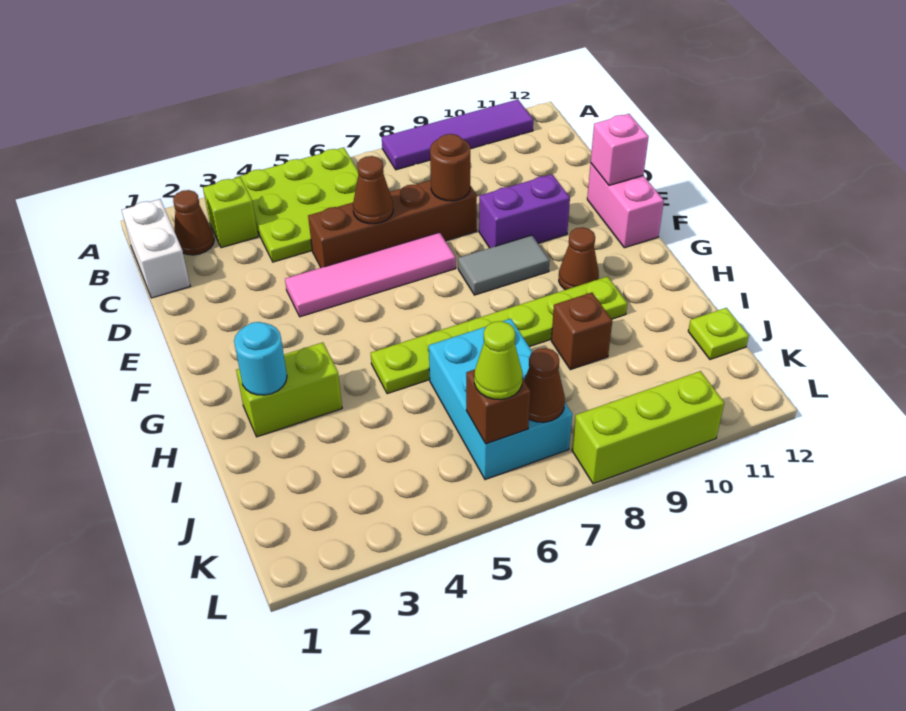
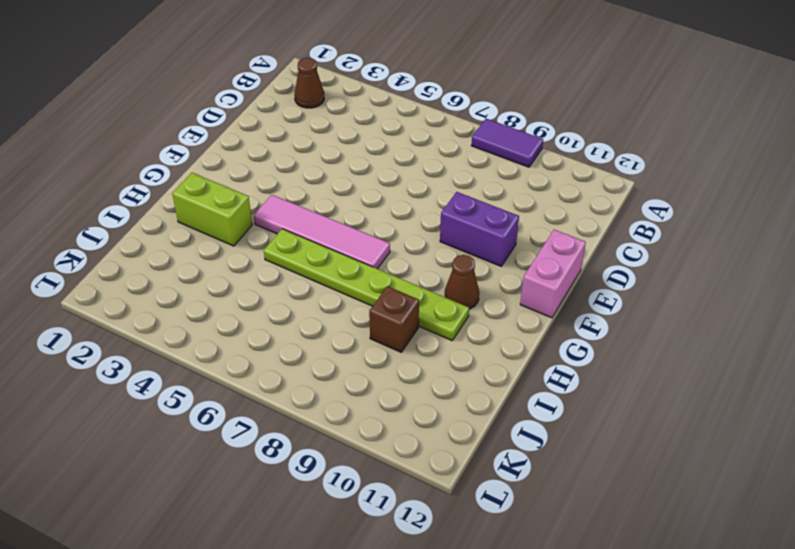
purple tile A8:A9 level 1 -> purple tile A8:A11 level 1
pink tile G4:G7 level 1 -> pink tile E4:E7 level 1
none -> lime plate A4:C6 level 1
none -> white brick B1:C1 level 1
none -> lime brick B3 level 1

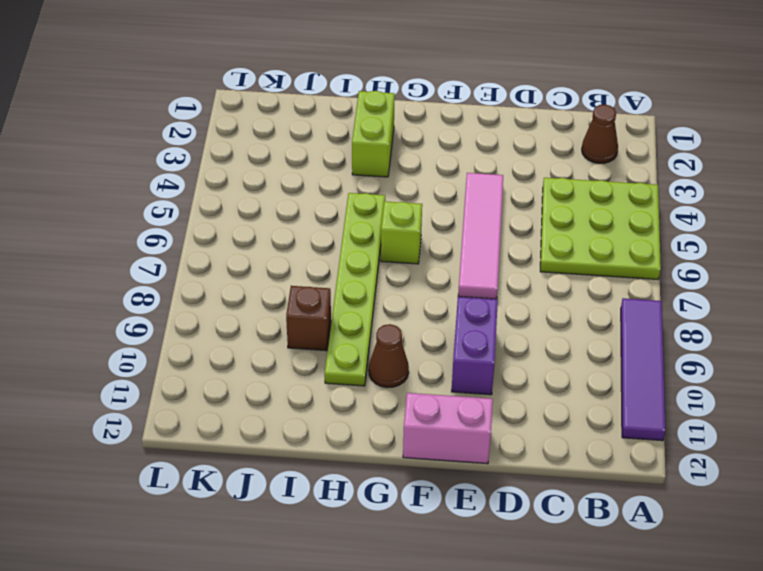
lime brick G6 level 1 -> lime brick B3 level 1
none -> white brick B1:C1 level 1
none -> brown brick D5:D8 level 1
none -> grey tile F8:F9 level 1

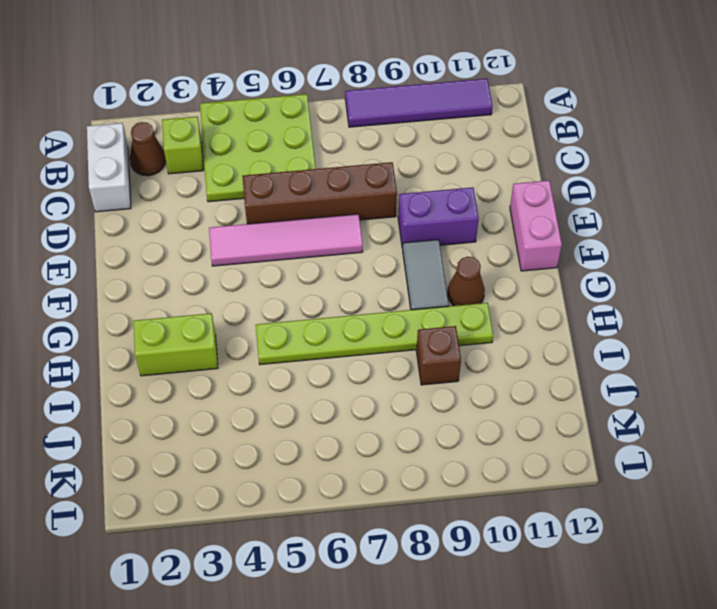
grey tile F9:G9 level 1 -> grey tile F8:F9 level 1
none -> cyan brick I6:K7 level 1
none -> lime plate J12 level 1
none -> lime brick L8:L10 level 1

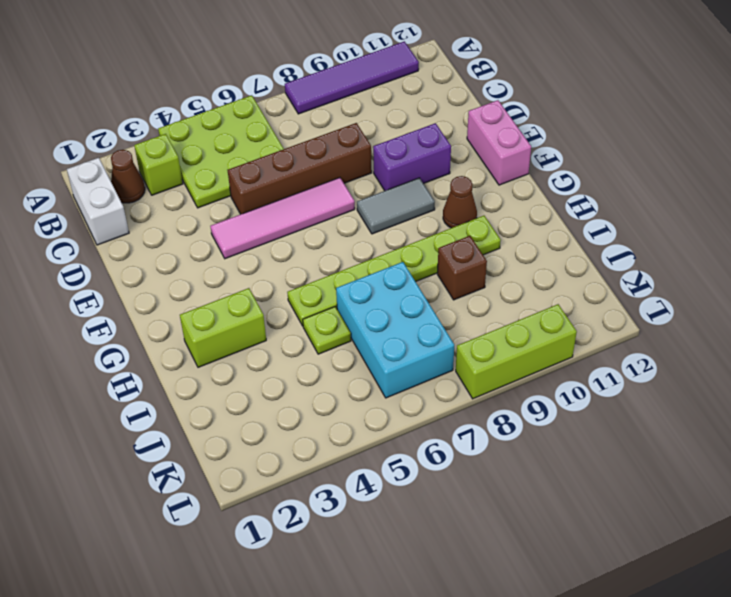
lime plate I5 level 1 -> lime plate J12 level 1
none -> brown cone D6 level 2
none -> brown round brick D8 level 2
none -> pink brick E12 level 2

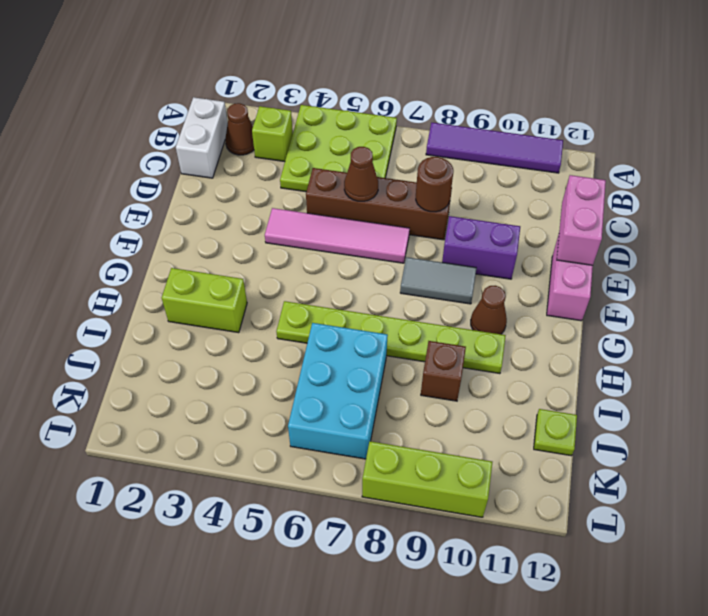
pink brick D12:E12 level 2 -> pink brick E12 level 2
none -> cyan round brick H2 level 2
none -> brown brick K6 level 2
none -> brown cone K7 level 2

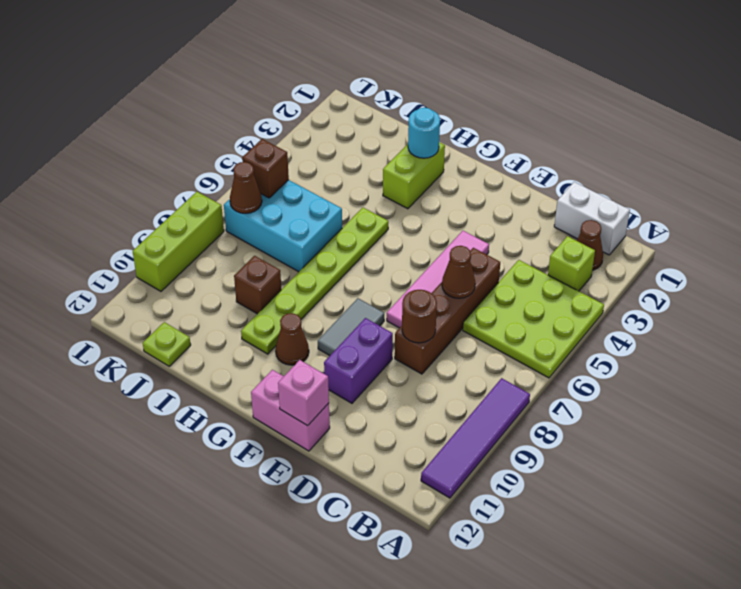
none -> lime cone K6 level 3

